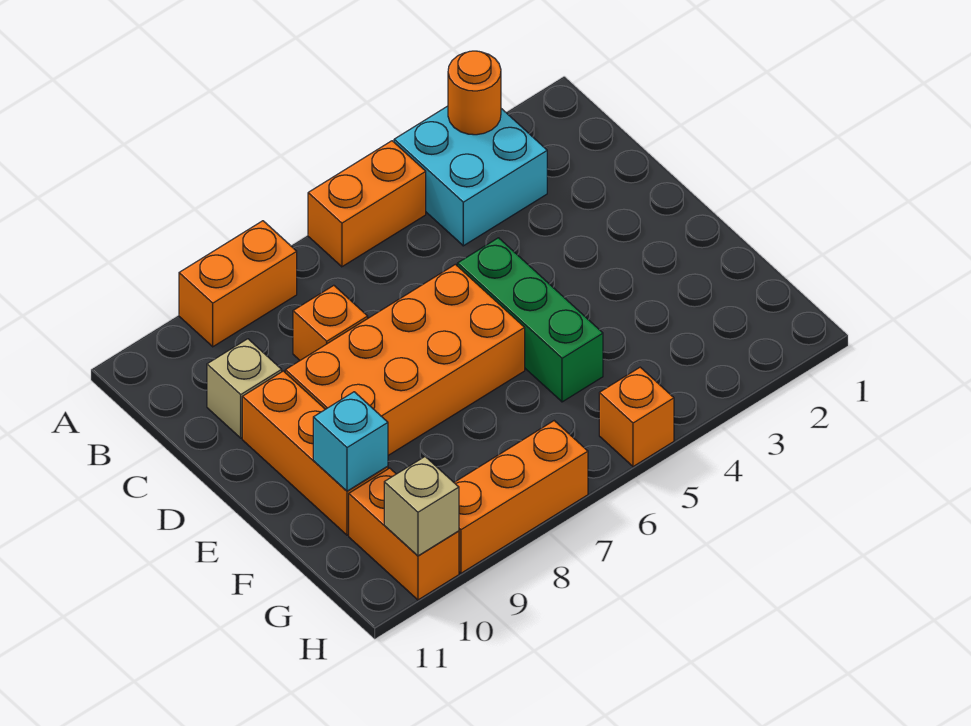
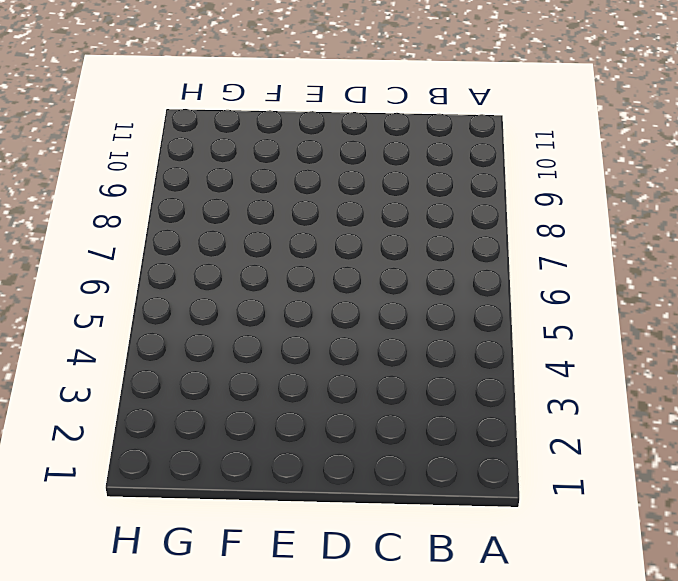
none -> cyan brick A3:B4 level 1
none -> orange brick A5:A6 level 1
none -> orange brick A8:A9 level 1

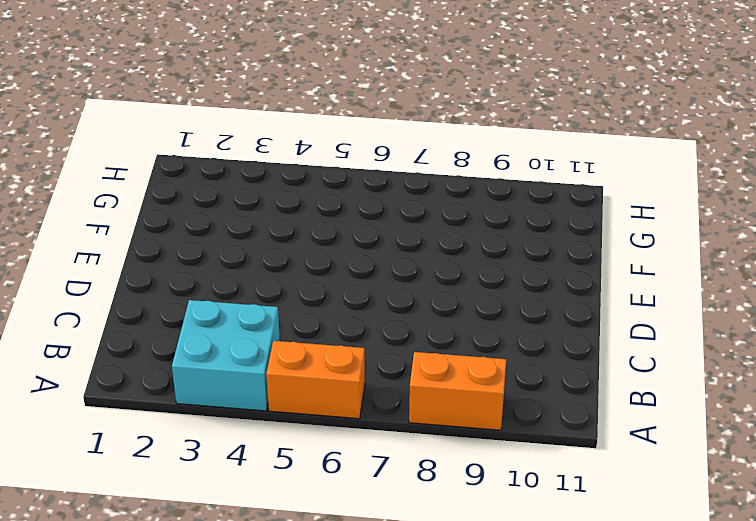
none -> orange brick C8 level 1
none -> tan brick C10 level 1
none -> green brick D5:F5 level 1

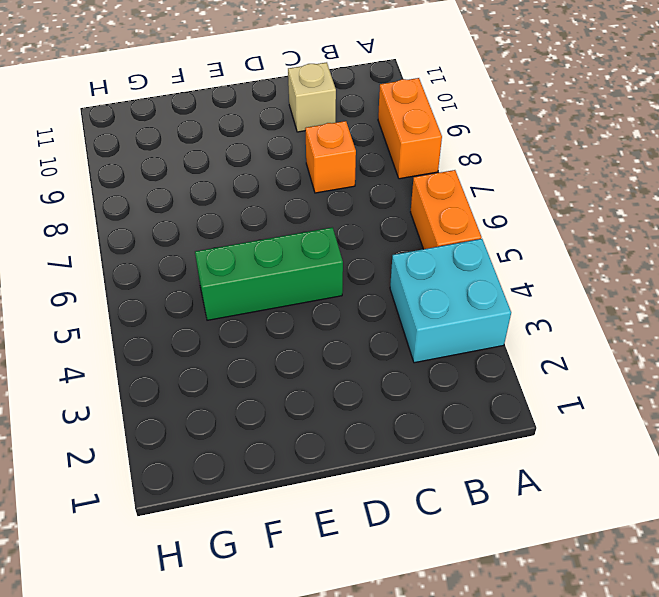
none -> orange brick D6:E9 level 1
none -> orange brick D10:F10 level 1
none -> orange brick G10:H10 level 1

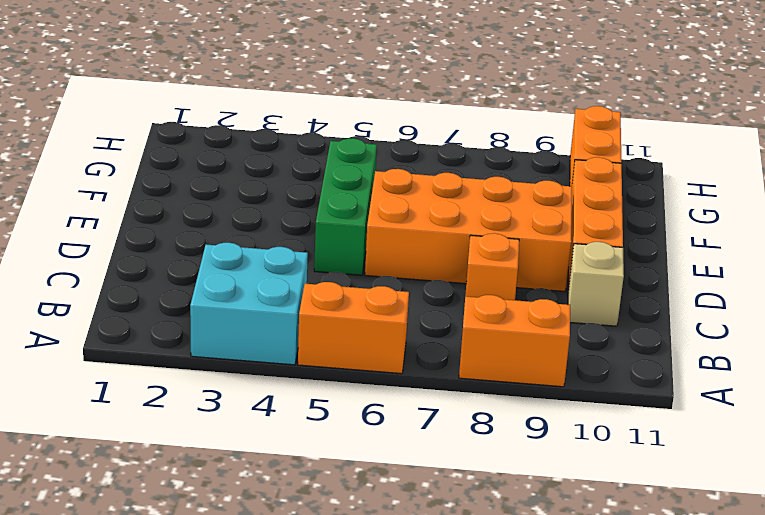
none -> orange brick H5 level 1
none -> orange brick H7:H9 level 1
none -> orange round brick A3 level 2

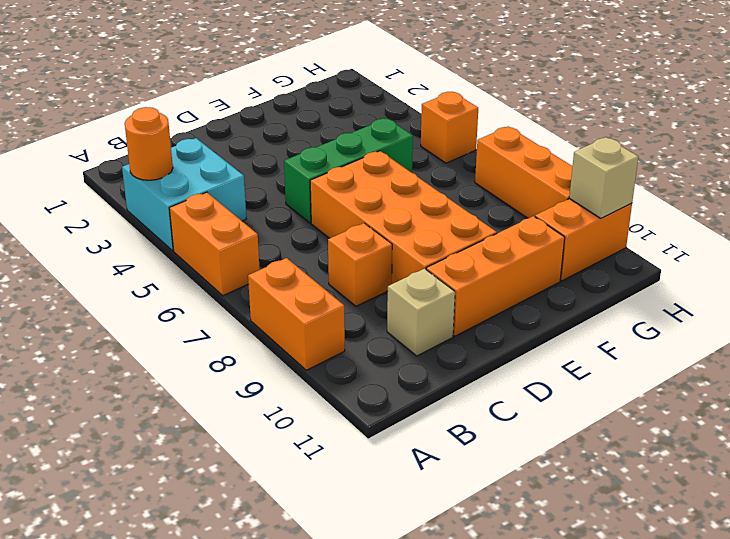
none -> cyan brick F10 level 2

